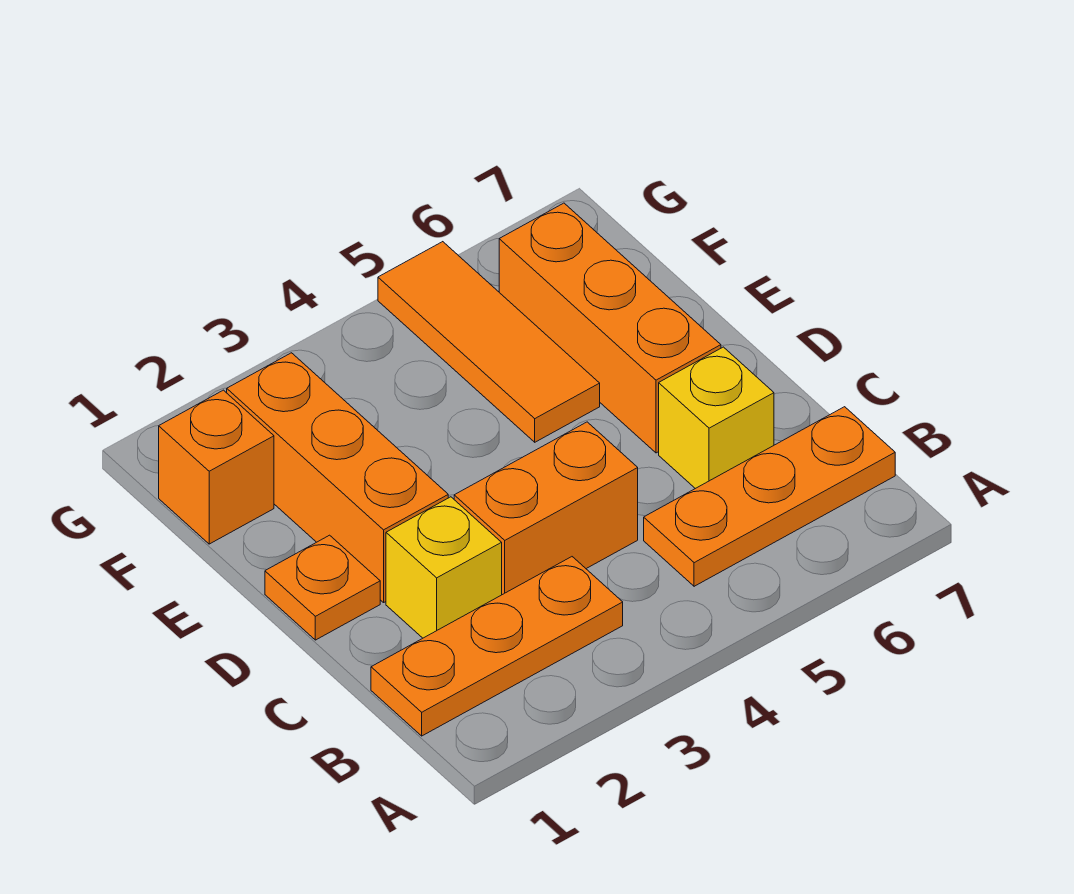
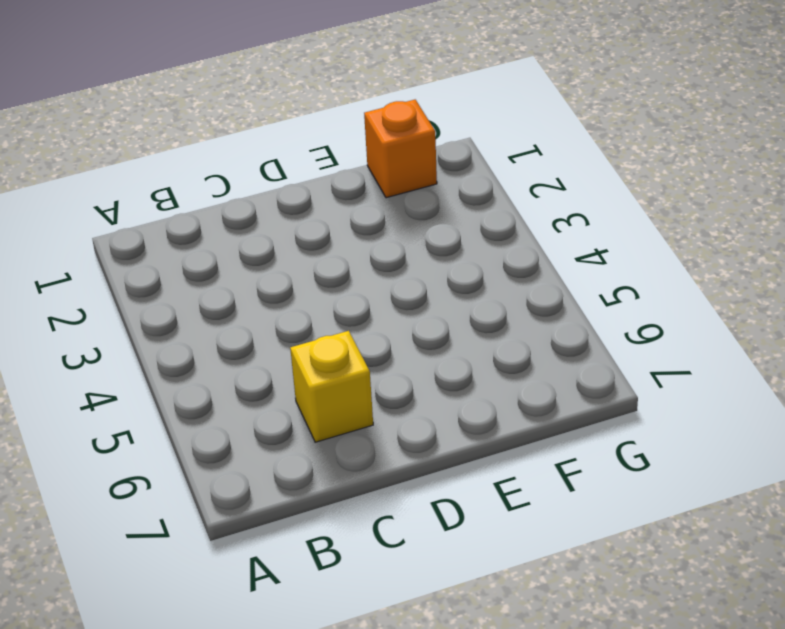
none -> orange plate B1:B3 level 1
none -> orange plate B5:B7 level 1

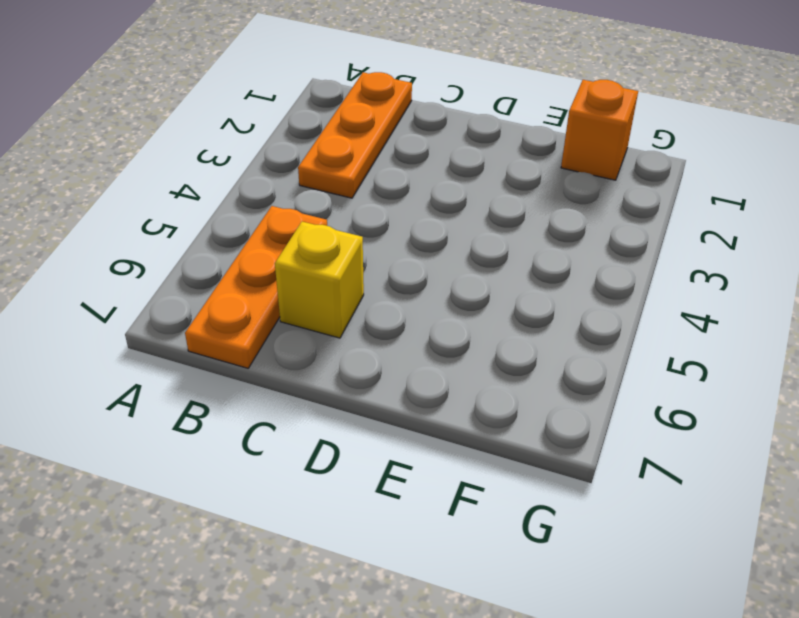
none -> yellow brick C2 level 1
none -> orange brick C3:C4 level 1

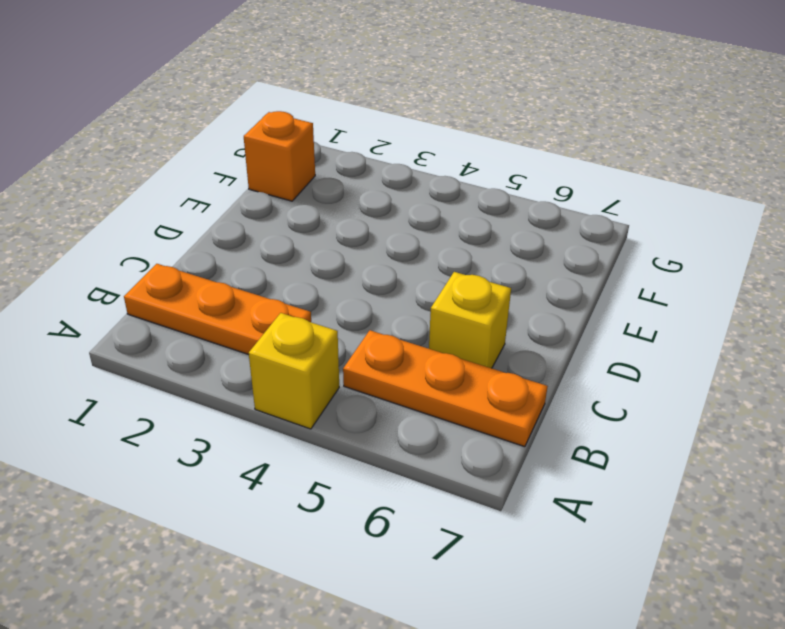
yellow brick A4 level 1 -> yellow brick C2 level 1
none -> orange brick C3:C4 level 1
none -> orange plate D1 level 1

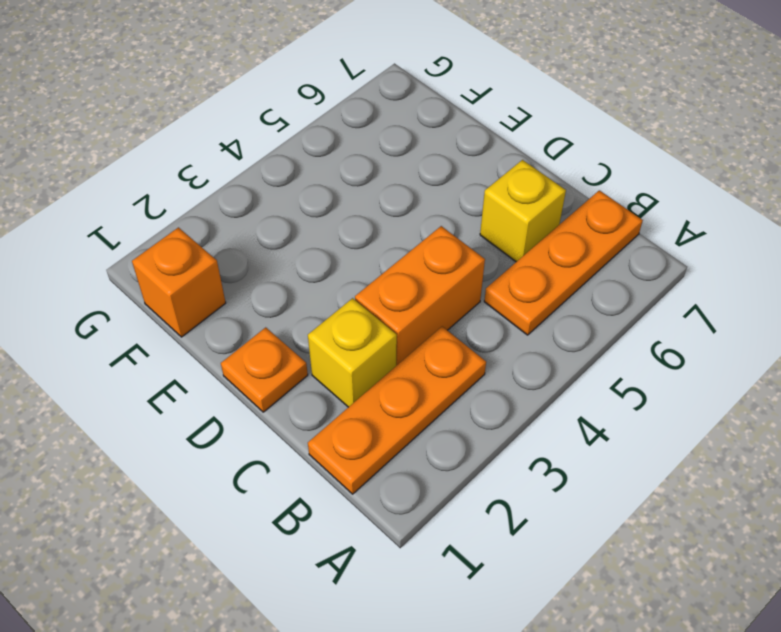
none -> orange brick D2:F2 level 1
none -> orange brick D6:F6 level 1

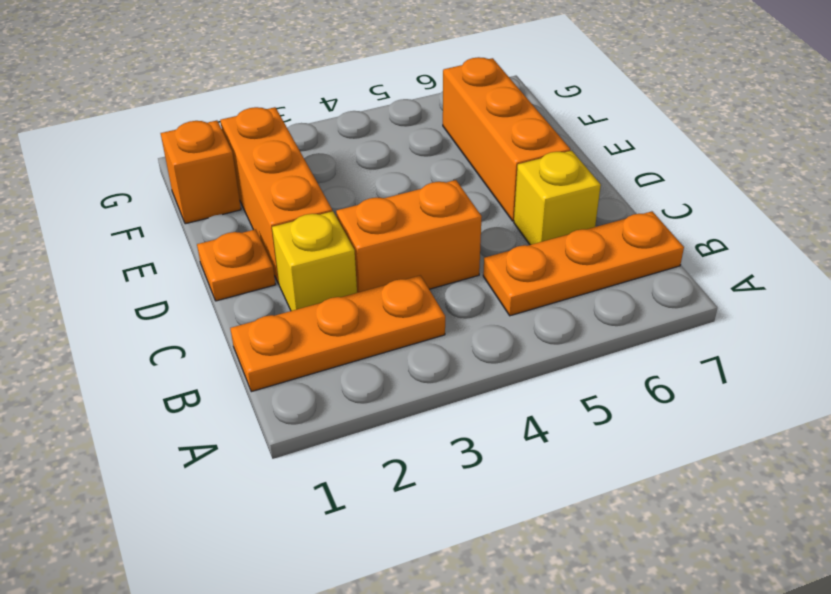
none -> orange tile E5:G5 level 1

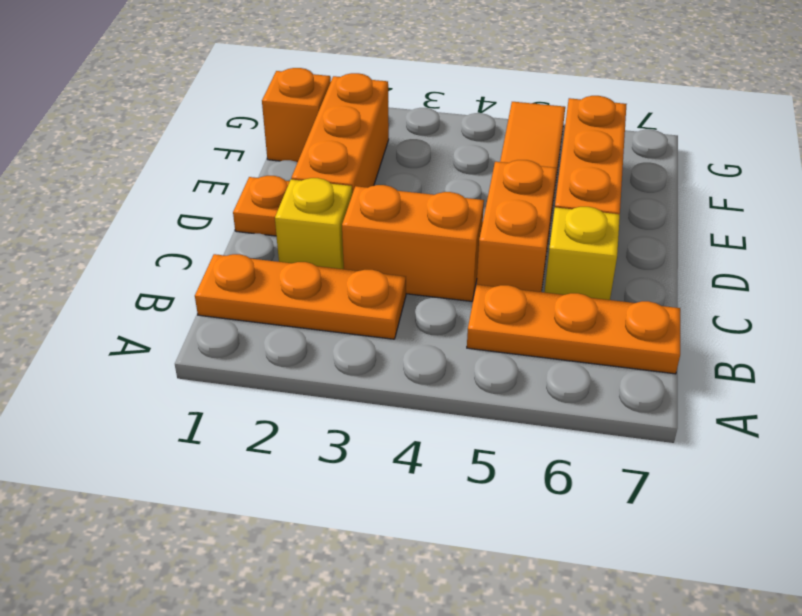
orange brick C5:D5 level 1 -> none

